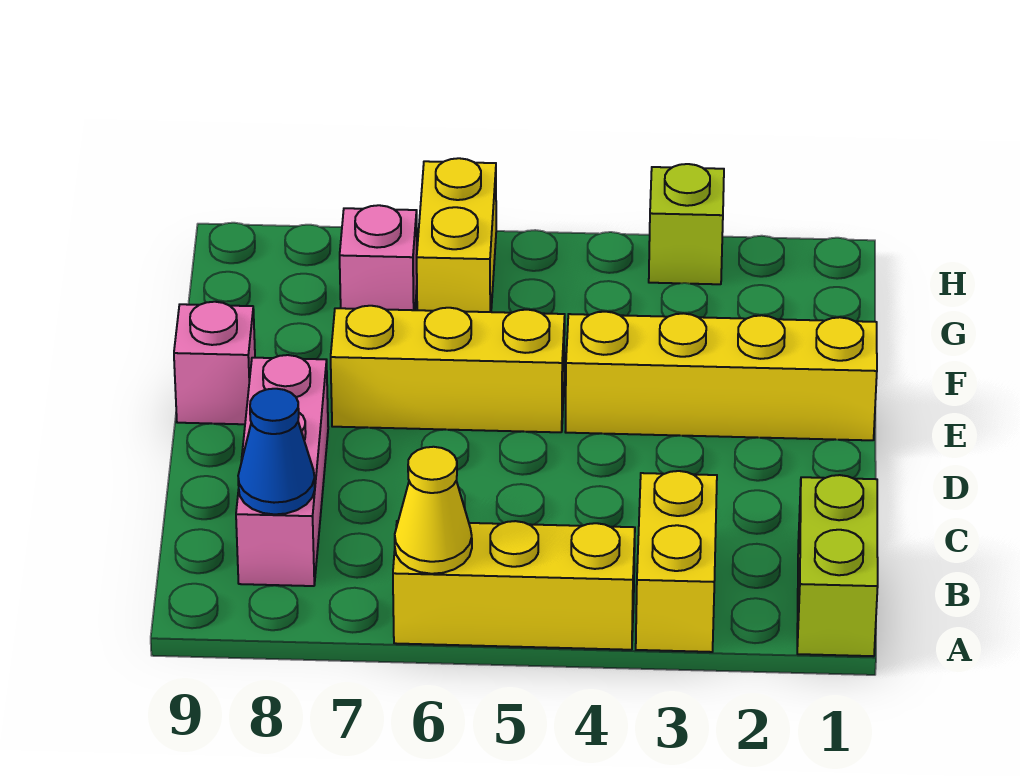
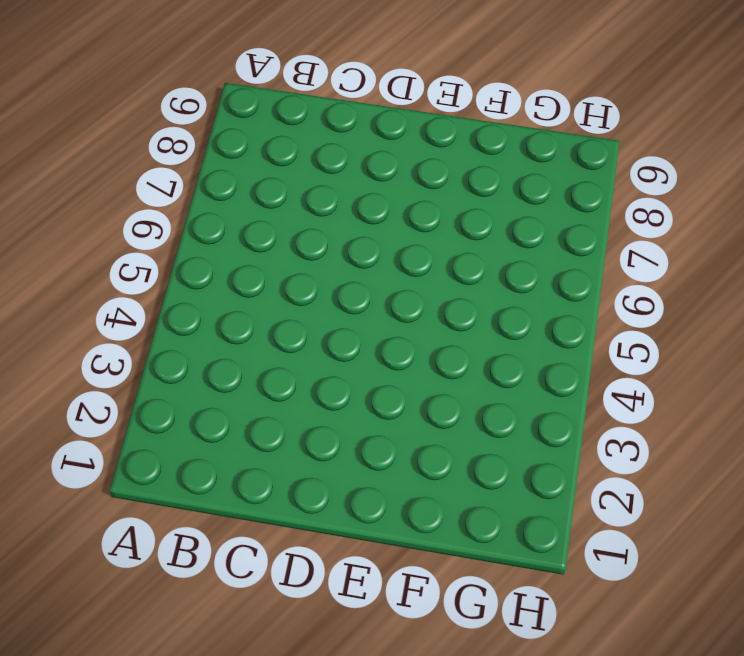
none -> lime brick A1:B1 level 1
none -> yellow brick A3:B3 level 1
none -> yellow brick A4:A6 level 1

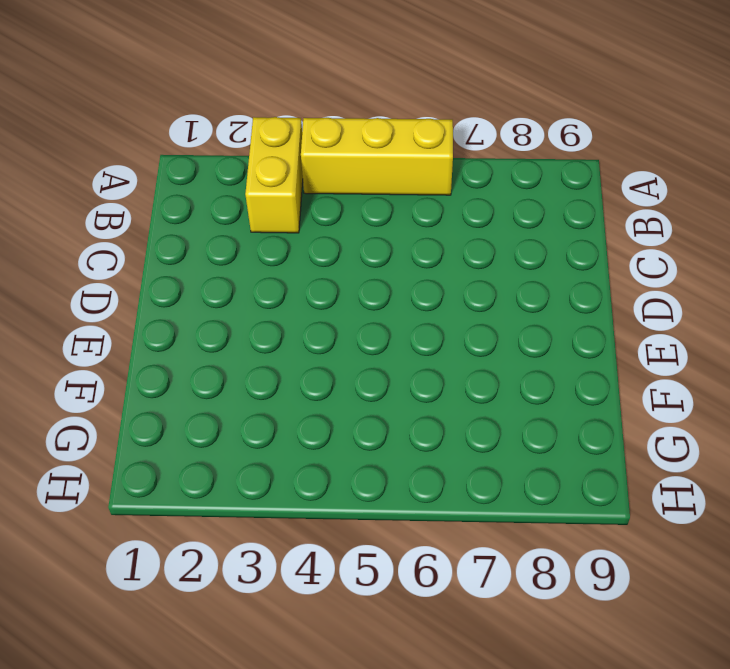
none -> lime brick A1:B1 level 1
none -> pink brick B8:D8 level 1
none -> yellow brick E1:E4 level 1

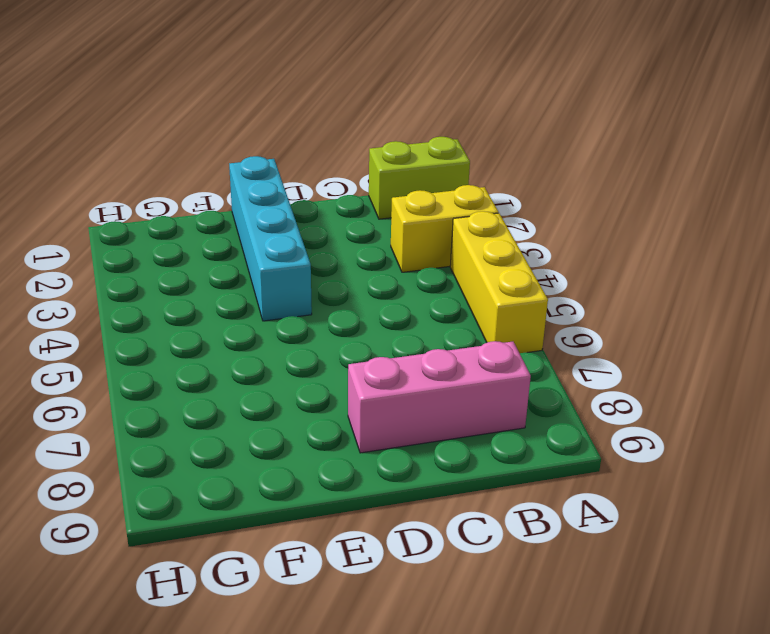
cyan brick E1:E4 level 1 -> yellow brick E1:E4 level 1
none -> yellow brick E5:E7 level 1
none -> pink brick E9 level 1
none -> yellow brick G6:H6 level 1

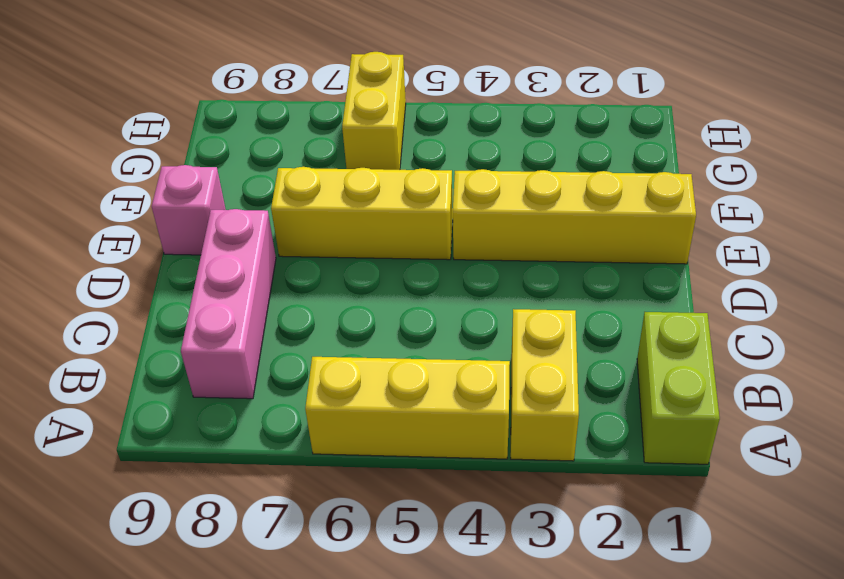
none -> pink brick G7 level 1
none -> lime brick H3 level 1
none -> yellow cone A6 level 2

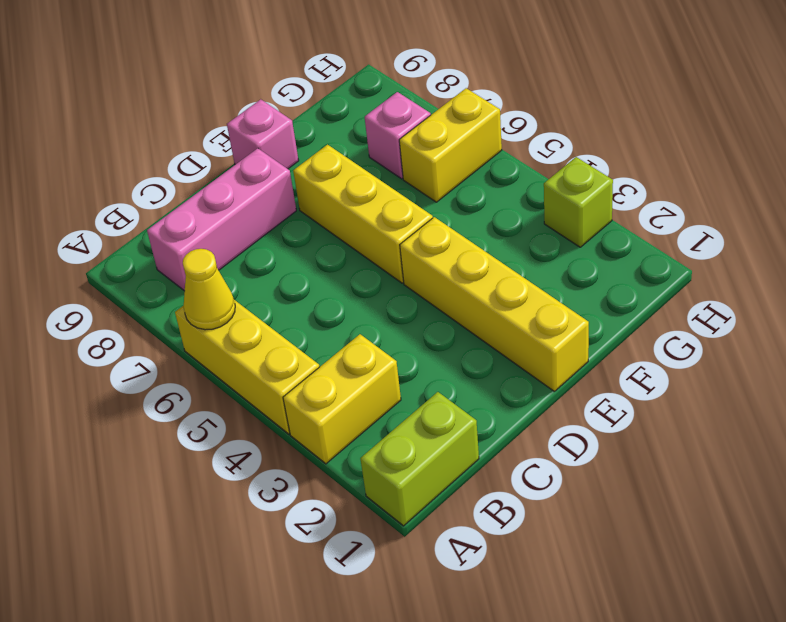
none -> blue cone B8 level 2

